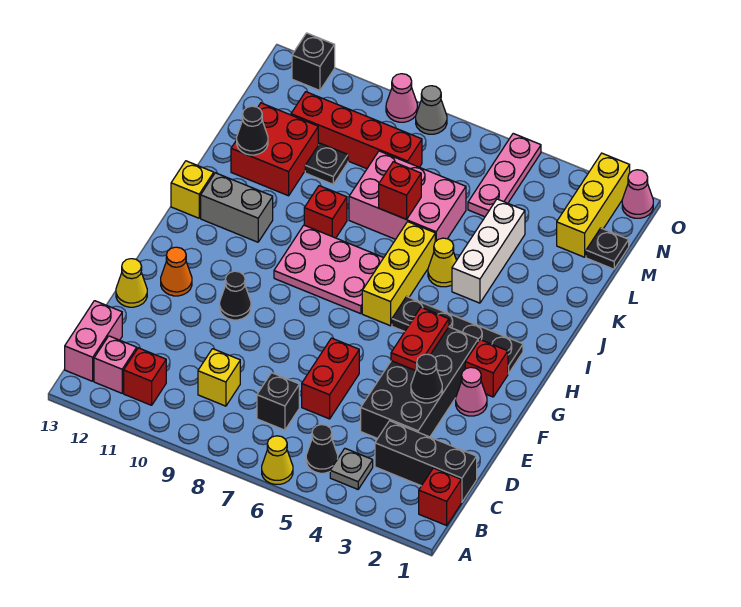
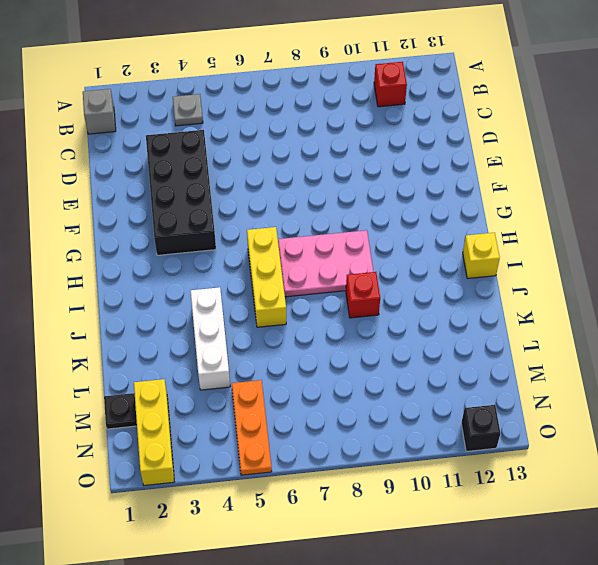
grey brick B1 level 1 -> red brick B1 level 1
orange plate M5:O5 level 1 -> pink plate M5:O5 level 1
none -> yellow cone A6 level 1
none -> black cone B5 level 1
none -> pink brick B12 level 1
none -> pink brick B13:C13 level 1

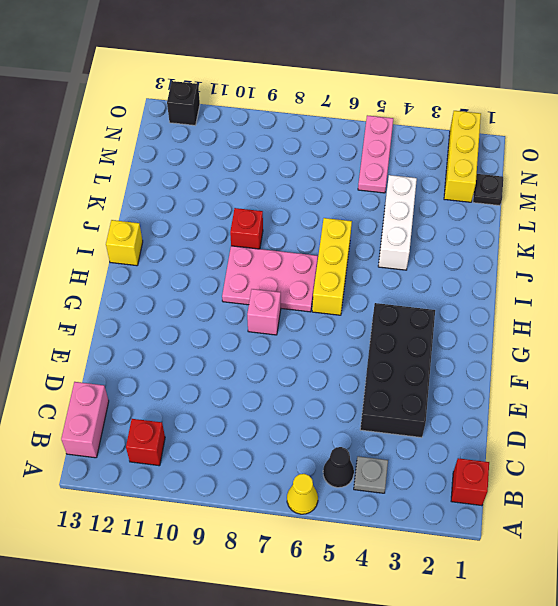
pink brick G8 level 1 -> pink brick B12 level 1
none -> black brick C1:C3 level 1
none -> black brick C7 level 1
none -> yellow brick C9 level 1
none -> red brick D6:E6 level 1

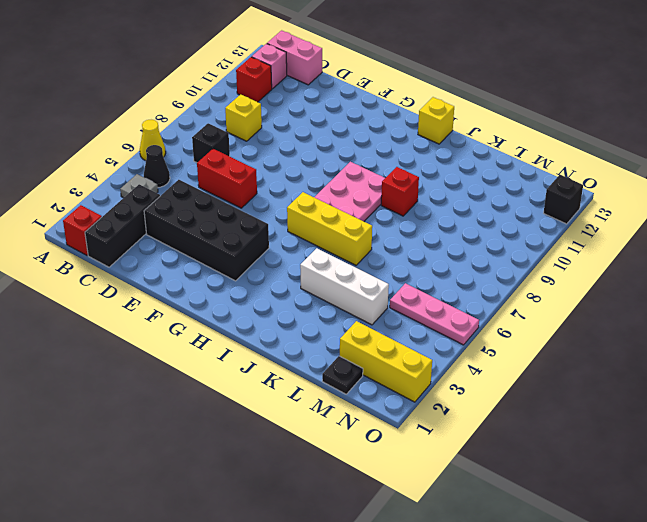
none -> yellow cone E13 level 1
none -> pink cone F2 level 1
none -> black cone F10 level 1
none -> orange cone F12 level 1

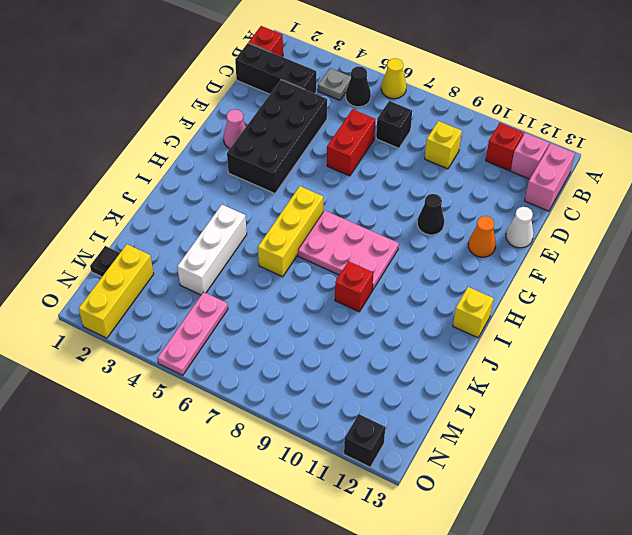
white cone E13 level 1 -> yellow cone E13 level 1
none -> red brick G2 level 1
none -> black plate H2:H5 level 1
none -> grey brick I11:I12 level 1
none -> yellow cone J5 level 1

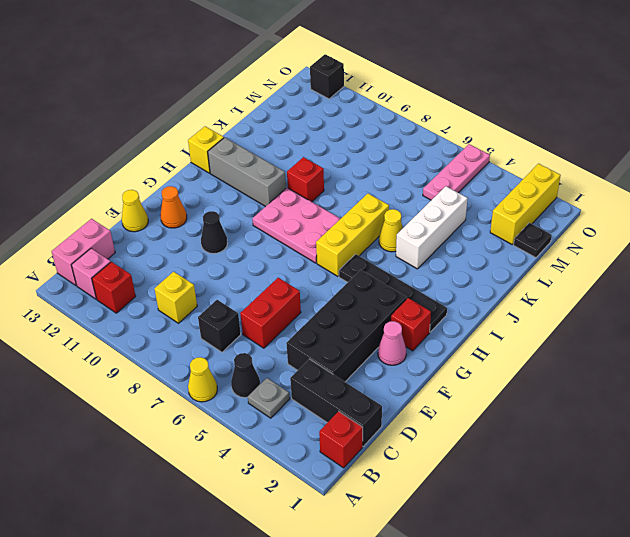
grey brick I10:I12 level 1 -> grey brick I11:I12 level 1
none -> pink brick K6:L8 level 1
none -> red brick K11:L12 level 1
none -> black plate L10 level 1
none -> red brick M8:M11 level 1

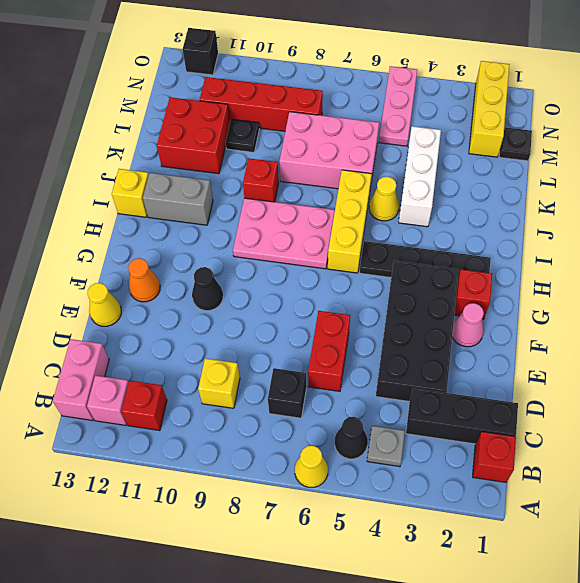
none -> pink cone O1 level 1
none -> grey cone O8 level 1
none -> pink cone O9 level 1
none -> black cone E3 level 2

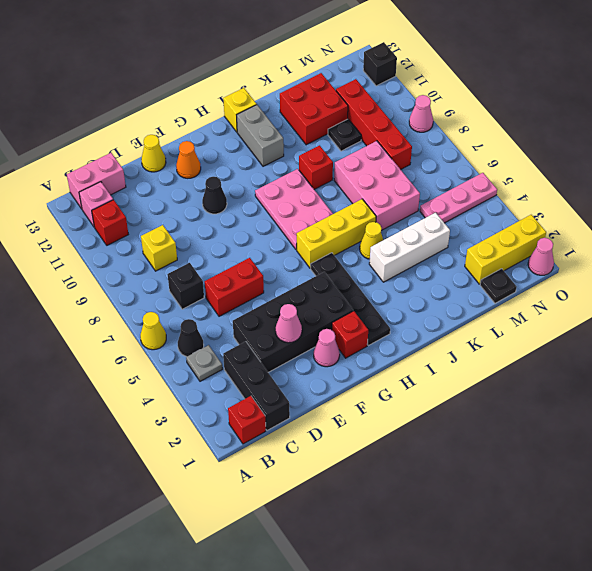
pink cone E3 level 2 -> black cone E3 level 2
none -> grey cone O8 level 1
none -> red plate F4:G4 level 2
none -> red brick K7 level 2
none -> black cone K12 level 2

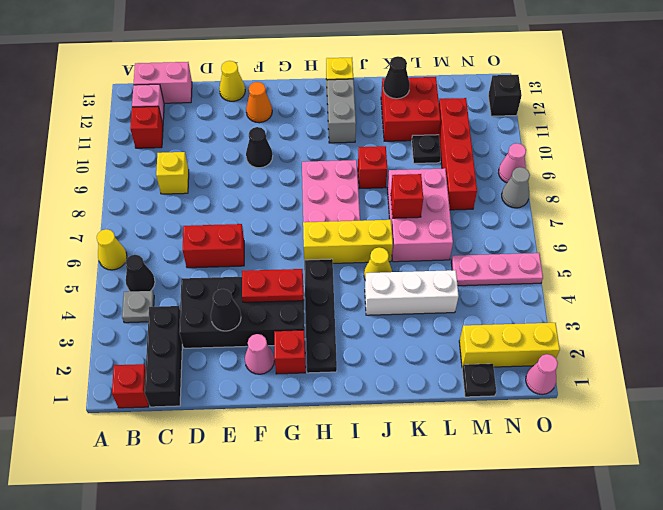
none -> black brick C7 level 1

